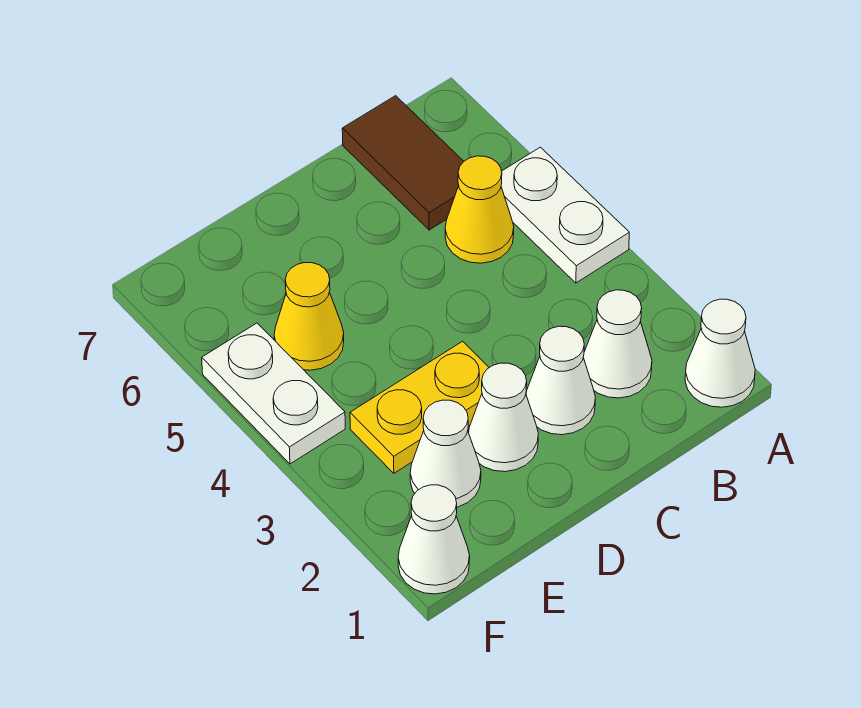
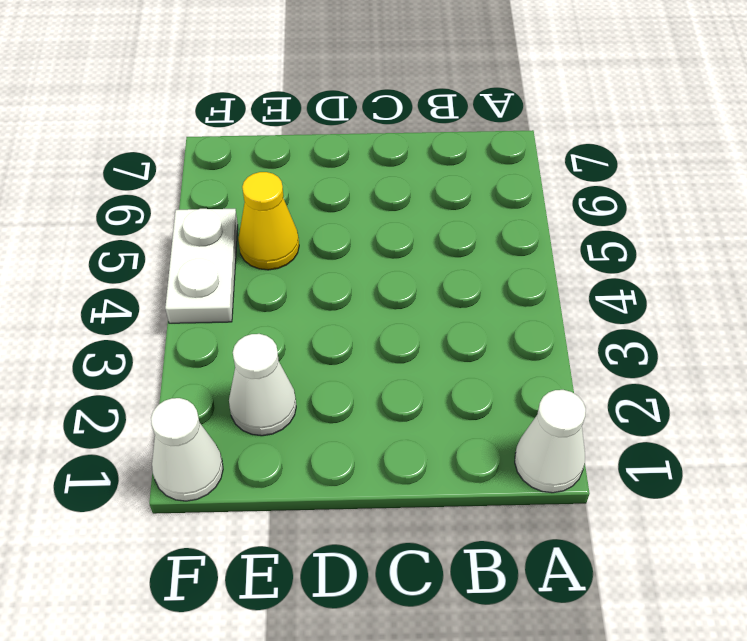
none -> white plate A4:A5 level 1
none -> white cone B2 level 1
none -> yellow cone B5 level 1

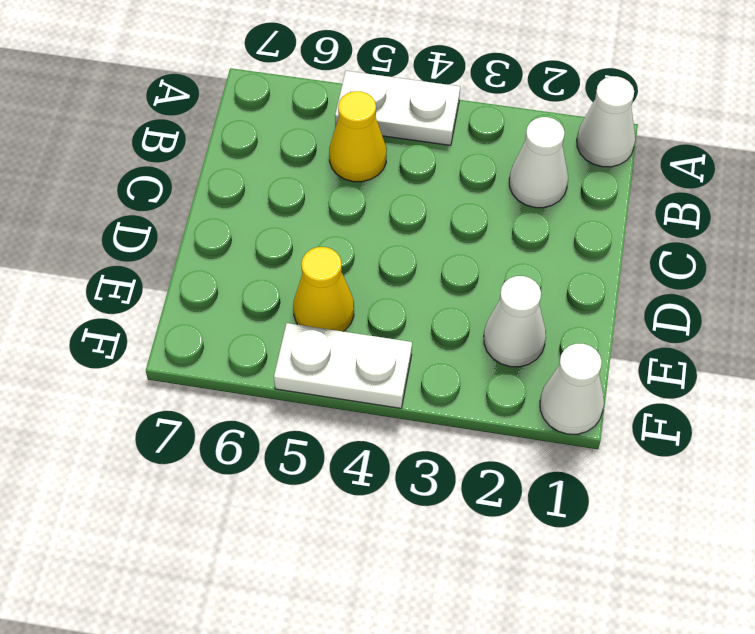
none -> brown tile B6:B7 level 1
none -> white cone C2 level 1
none -> white cone D2 level 1

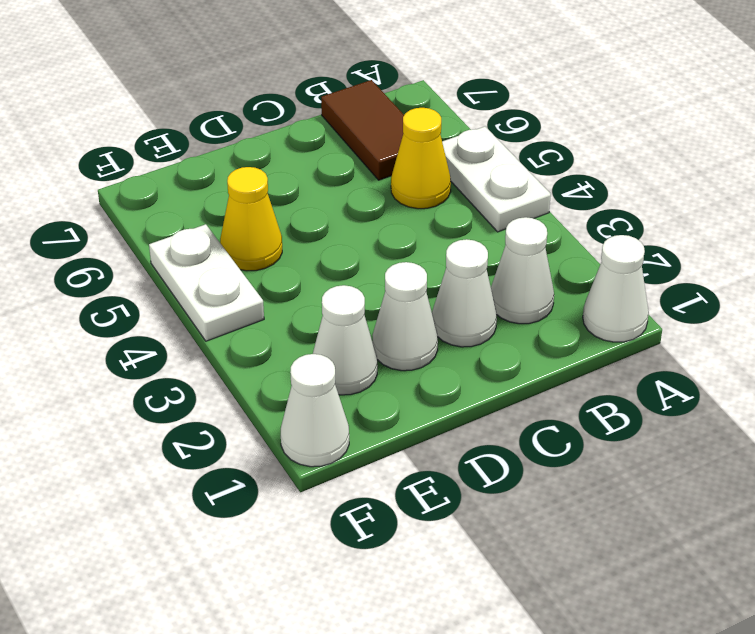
none -> yellow plate D3:E3 level 1

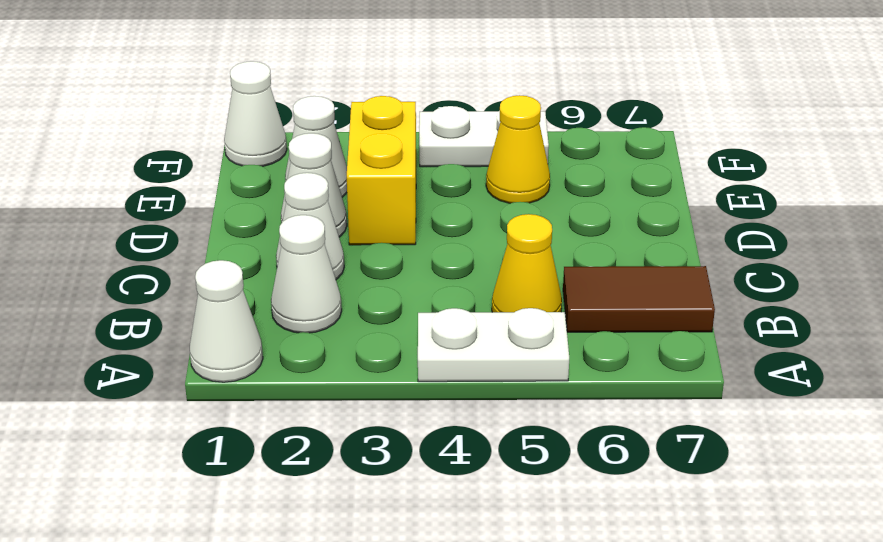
yellow brick D3:E3 level 1 -> yellow plate D3:E3 level 1

